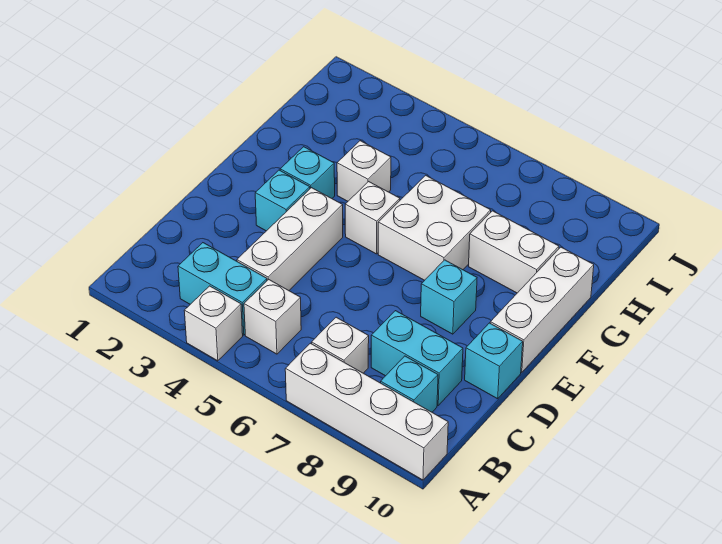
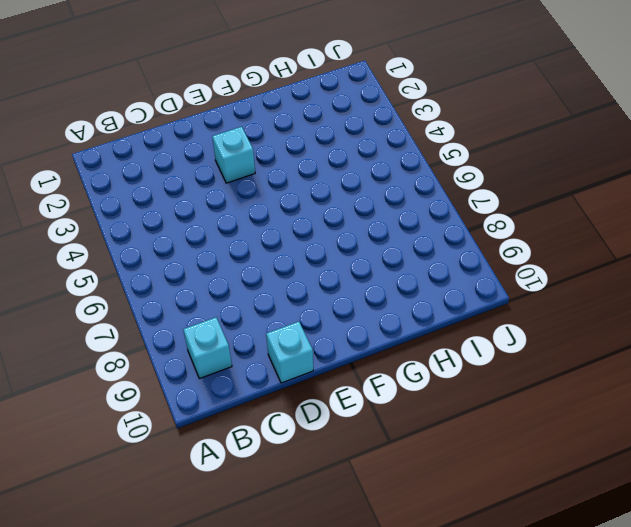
none -> white brick A4 level 1
none -> white brick A7:A10 level 1
none -> cyan brick B3:B4 level 1

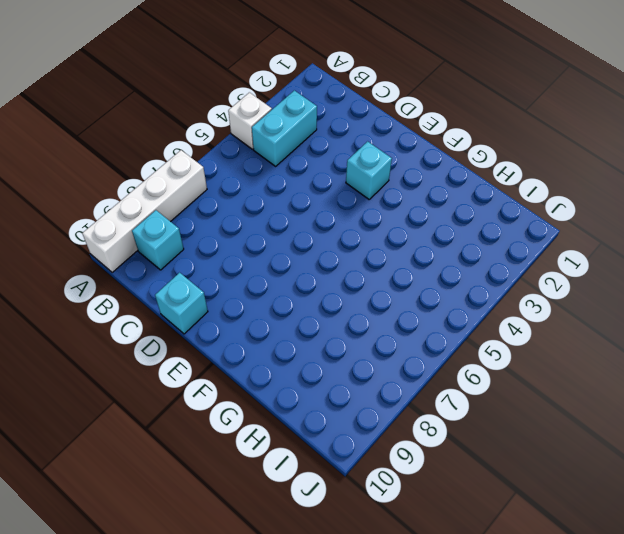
none -> white brick B5 level 1
none -> white brick B7 level 1
none -> white brick C4:E4 level 1

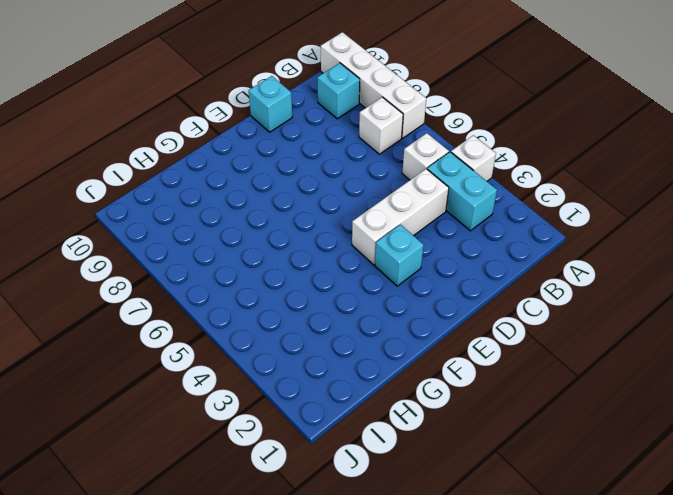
none -> cyan brick C8:C9 level 1
none -> cyan brick E8 level 1
none -> white brick E10:G10 level 1

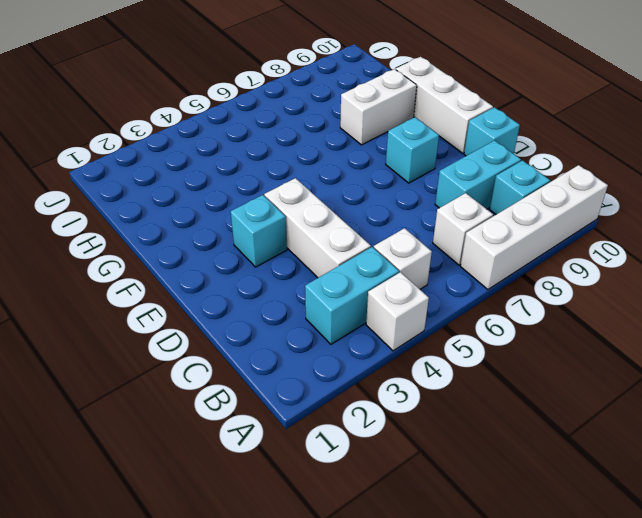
none -> cyan brick F3 level 1
none -> white brick F5 level 1
none -> white brick F6:G7 level 1

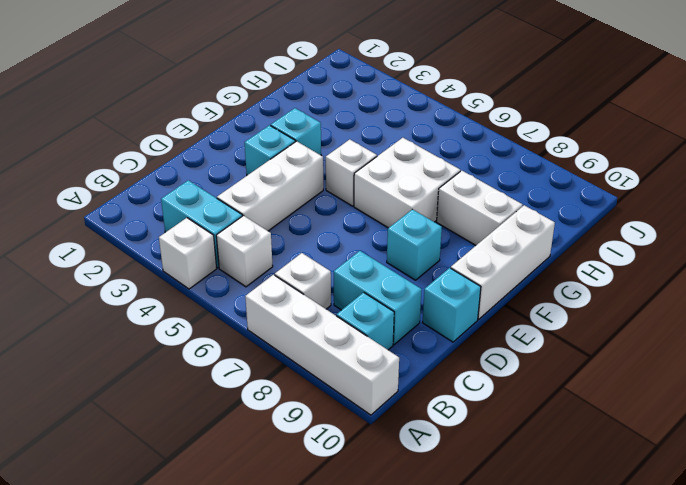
none -> white brick G4 level 1

